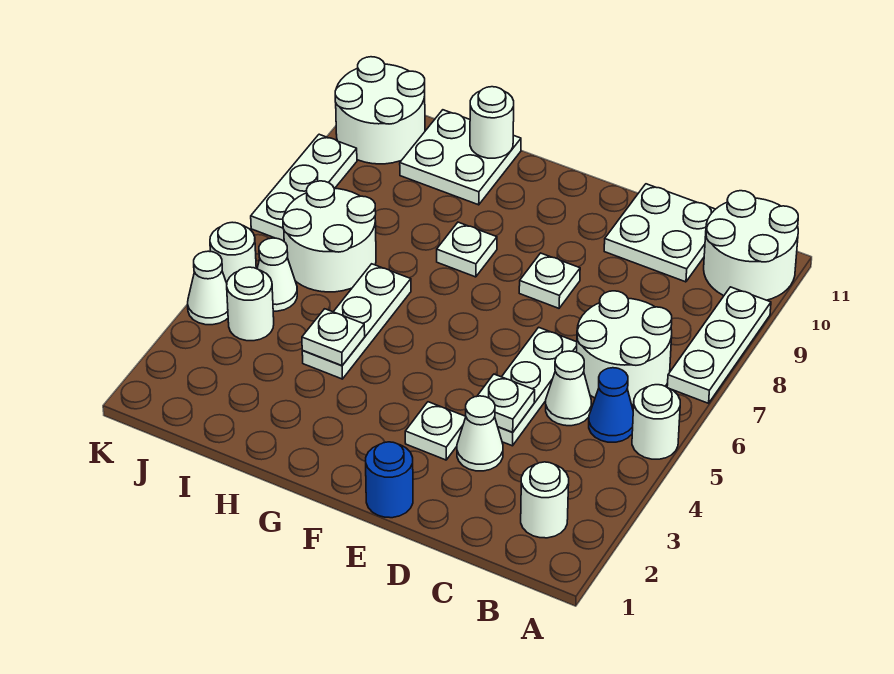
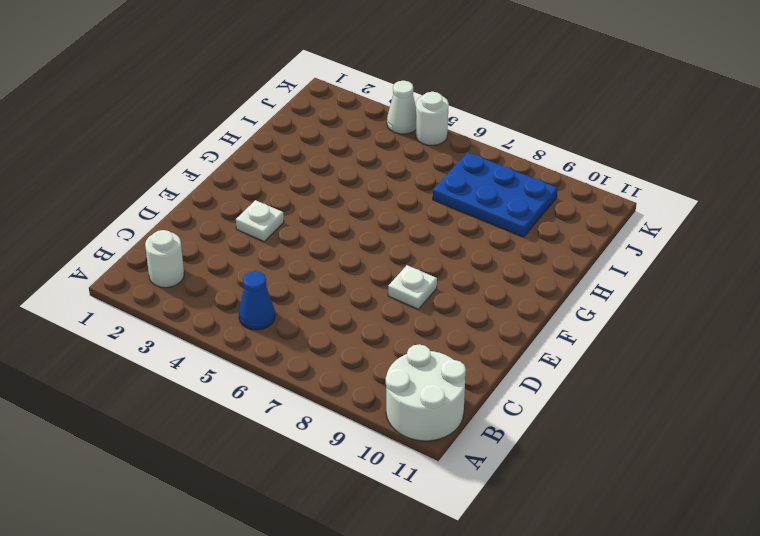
blue plate I7:J9 level 1 -> white round brick I6:J7 level 1
none -> white round brick A5 level 1
none -> white plate A7:A9 level 1
none -> white round brick B6:C7 level 1

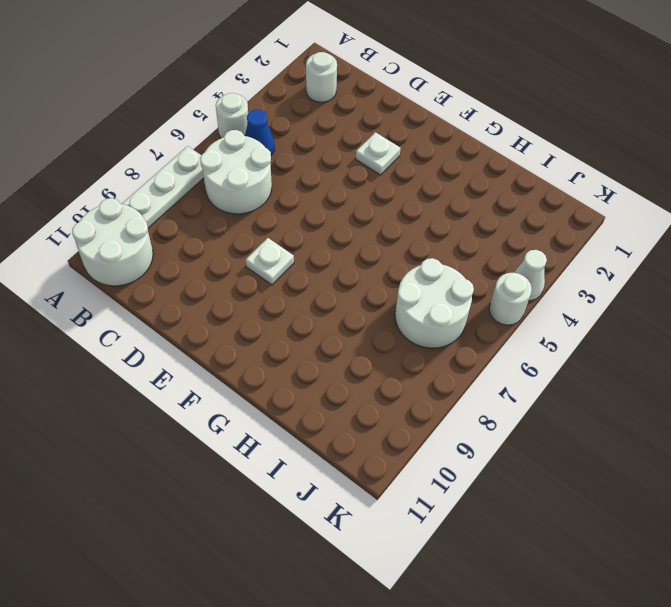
none -> white cone C5 level 1
none -> white plate C10:D11 level 1
none -> white cone D3 level 1

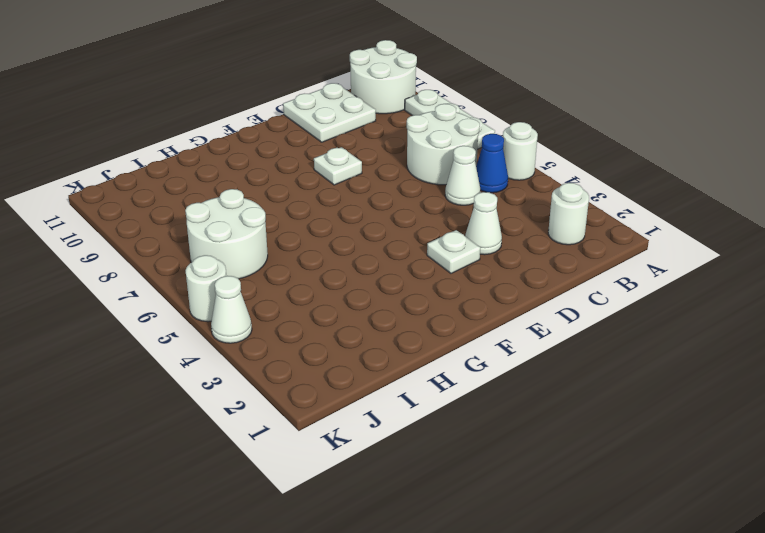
none -> white plate D4:D6 level 1
none -> blue round brick E1 level 1
none -> white plate G8 level 1

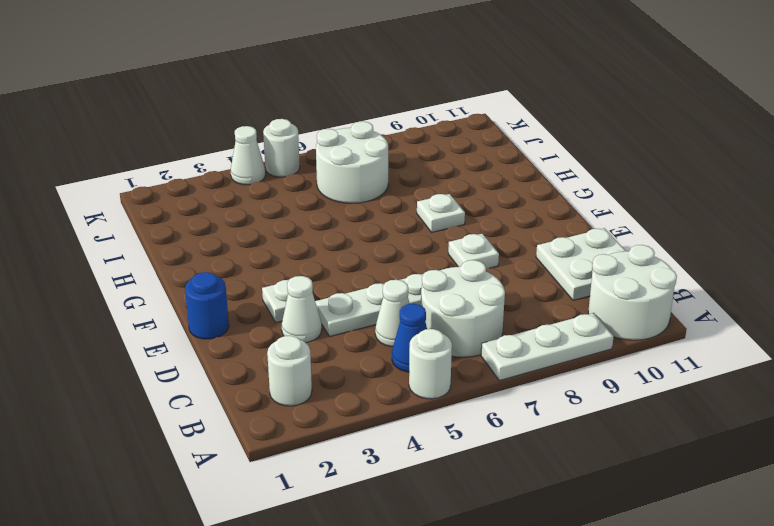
none -> white plate H4:H6 level 1
none -> white plate H10:I11 level 1
none -> white round brick J4 level 1

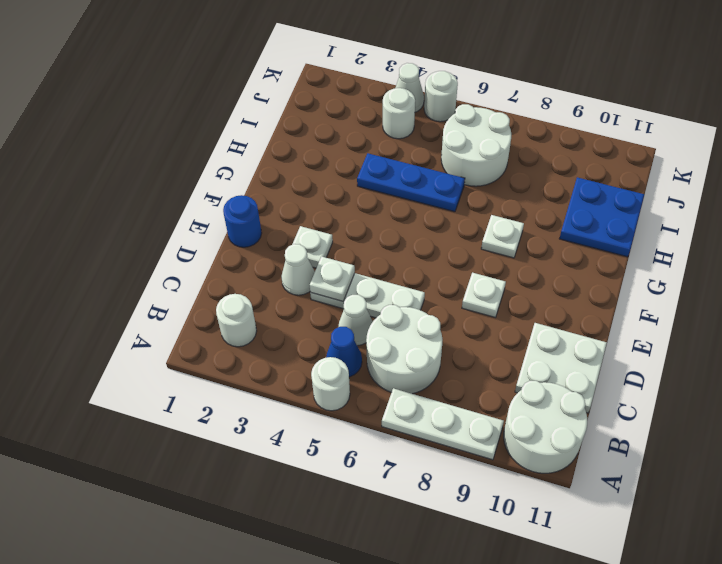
blue plate H4:H6 level 1 -> white plate H4:H6 level 1
blue plate H10:I11 level 1 -> white plate H10:I11 level 1
none -> white cone J5 level 1
none -> white round brick J10:K11 level 1
none -> white plate K7:K9 level 1

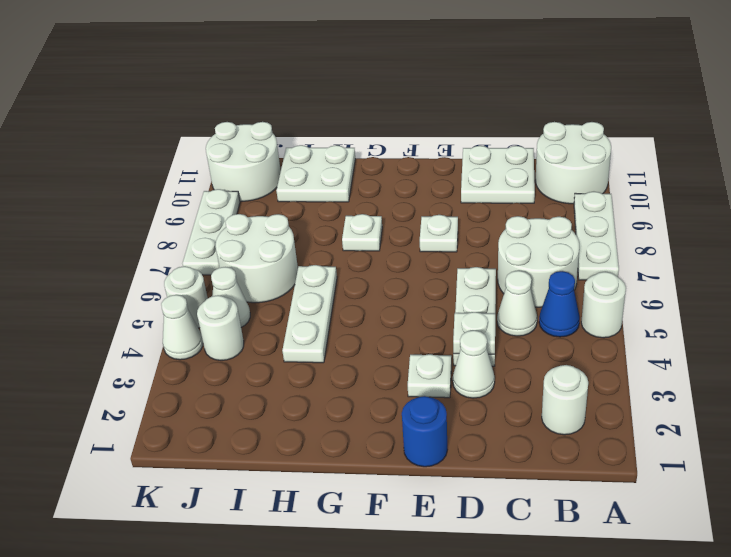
none -> white plate H4 level 2
none -> white round brick H11 level 2

